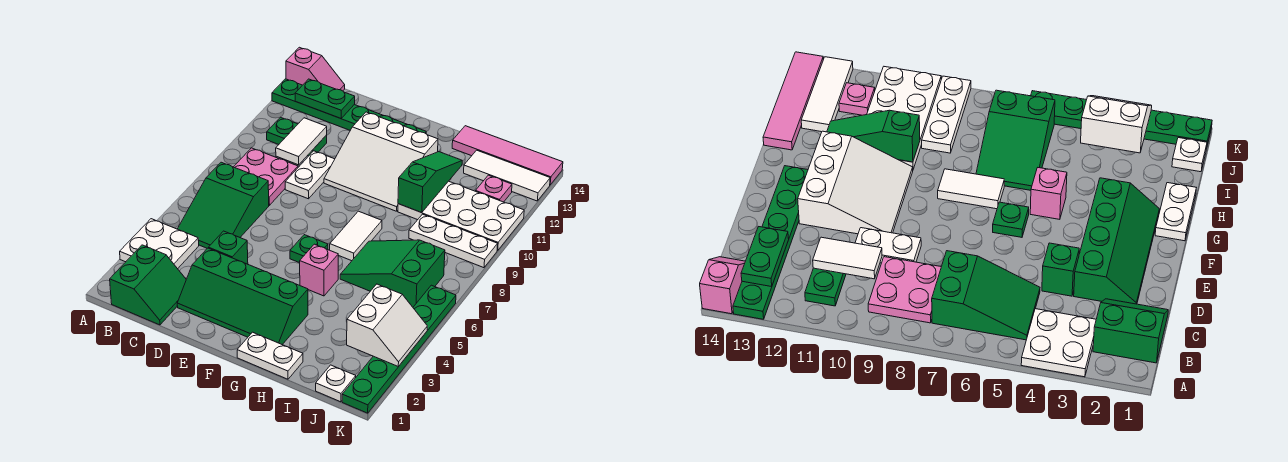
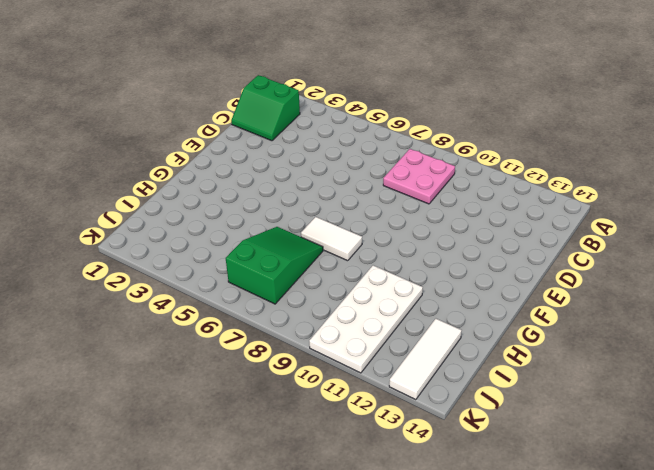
none -> white plate A3:B4 level 1
none -> green plate A13:F13 level 1
none -> pink slope A14:B14 level 1 top A

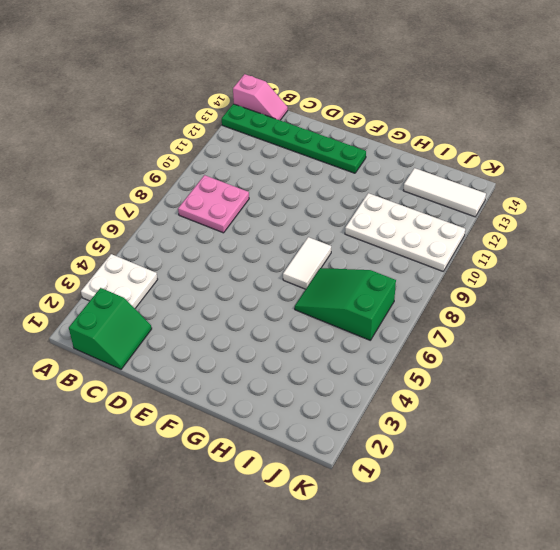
none -> green slope B5:C7 level 1 top 7
none -> green plate B11:C11 level 1
none -> green slope D2:G3 level 1 top 3

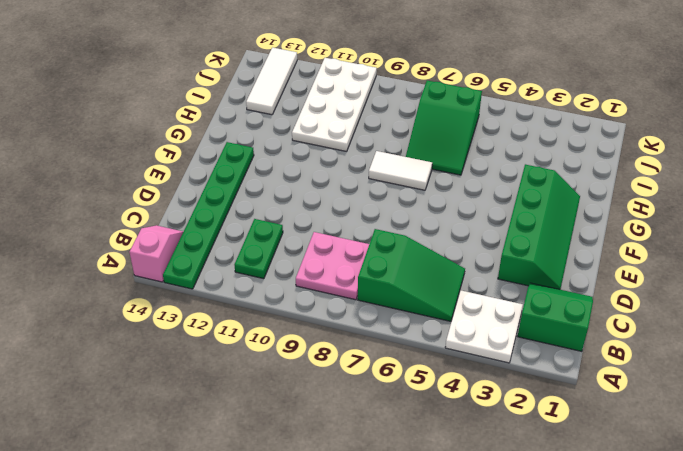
none -> green brick D4 level 1
none -> white plate D9:D10 level 1
none -> white slope E10:G12 level 1 top 12

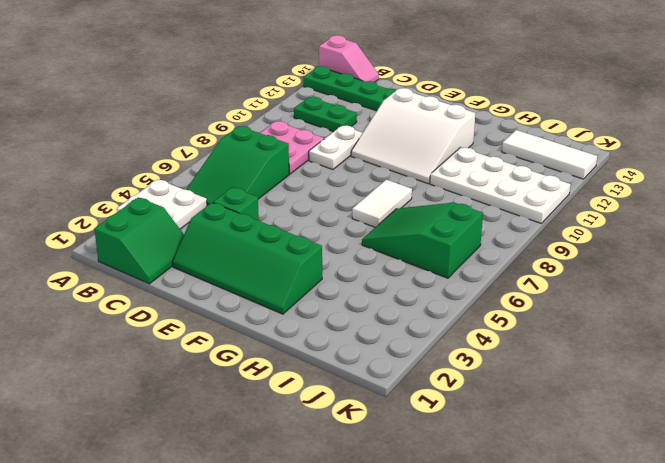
none -> green plate F6 level 1
none -> white plate G1:H1 level 1
none -> pink brick G5 level 1

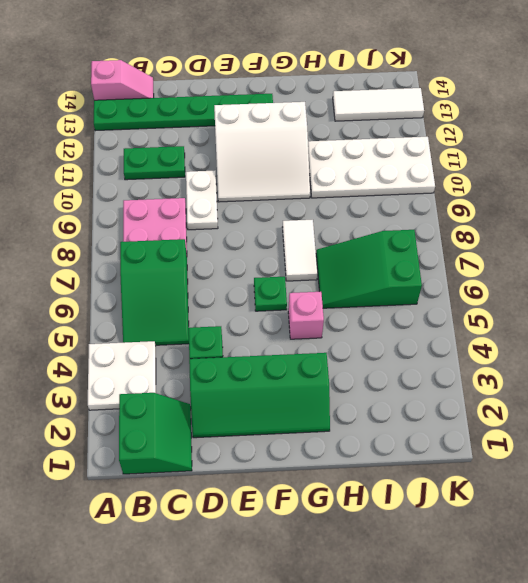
none -> white plate G1:H1 level 1
none -> pink tile H14:K14 level 1
none -> white plate I9:K9 level 1

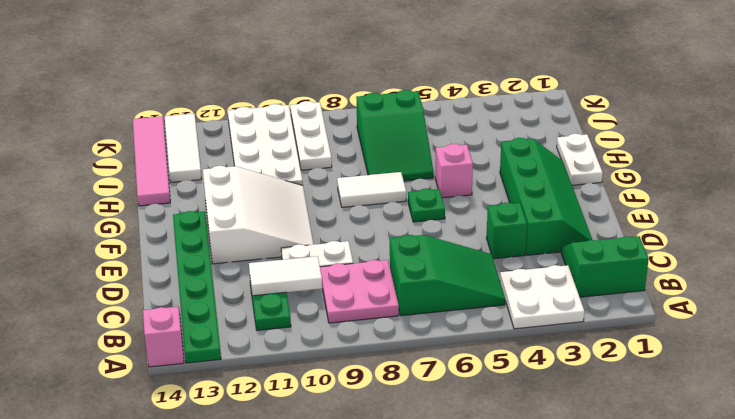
none -> white plate J1 level 1
none -> pink plate J12 level 1
none -> green plate K1:K6 level 1

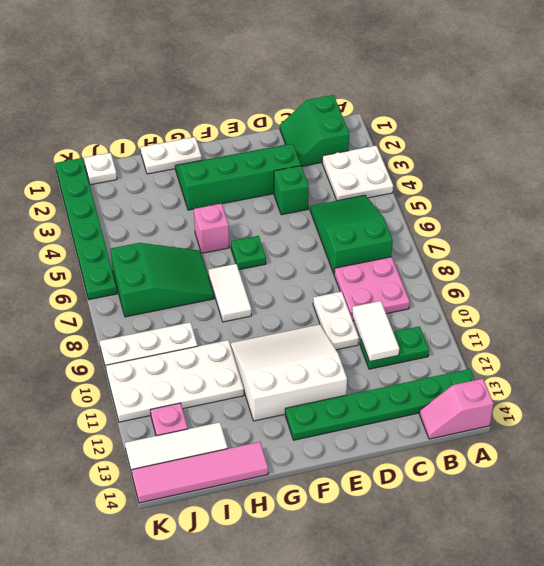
none -> green plate B13:C13 level 2
none -> green slope H10:H12 level 2 top 10
none -> white slope J3:K4 level 2 top J

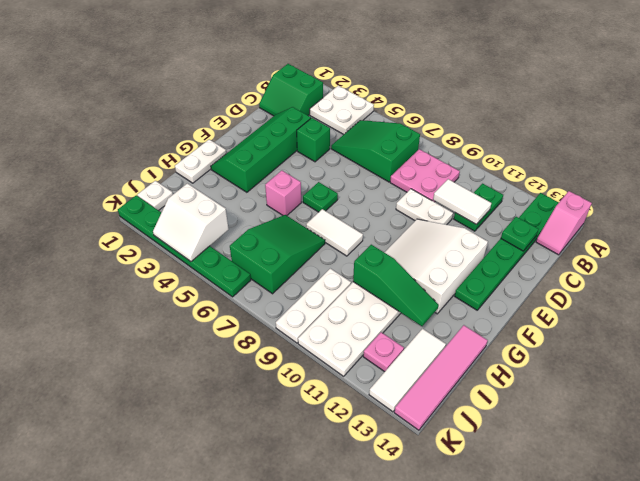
green plate C13 level 2 -> green plate B13:C13 level 2

